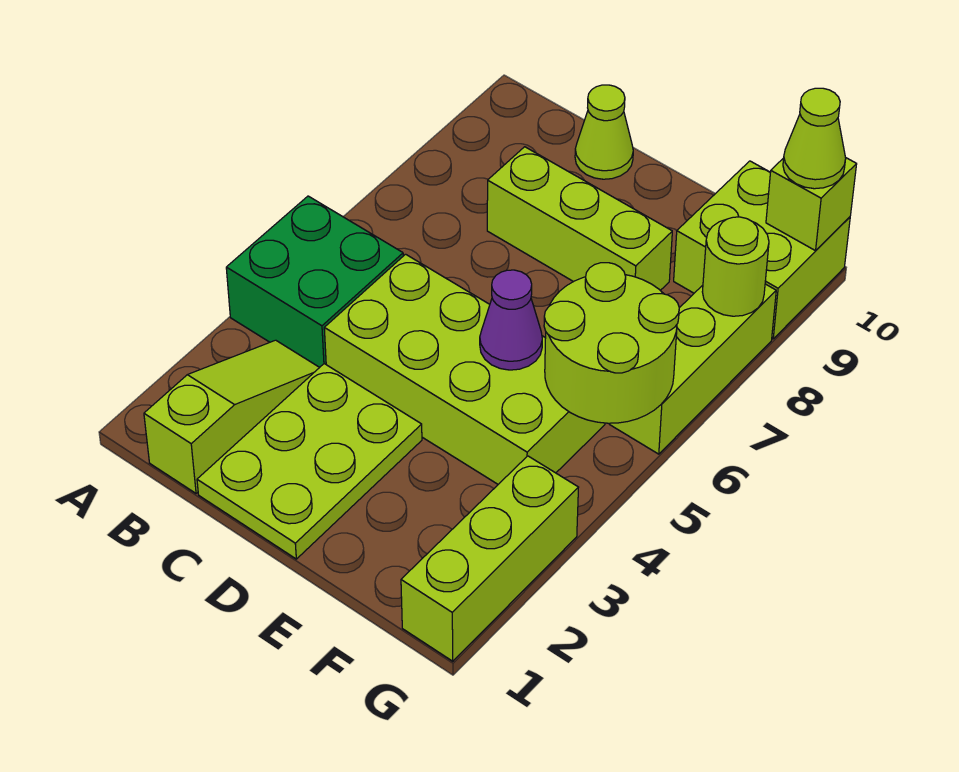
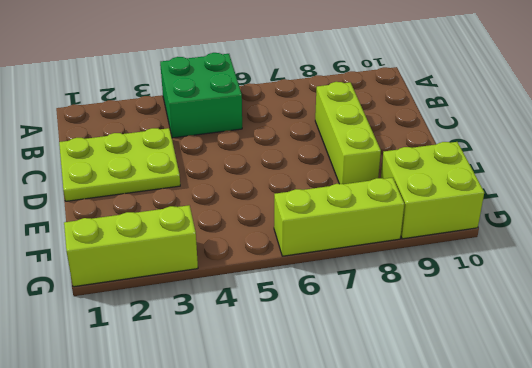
none -> lime slope B1:B3 level 1 top 1
none -> lime brick C4:F5 level 1
none -> lime cone C10 level 1

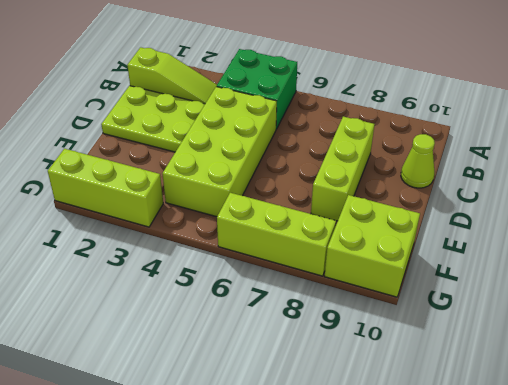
none -> purple cone E5 level 2
none -> lime round brick F5:G6 level 2
none -> lime round brick G8 level 2

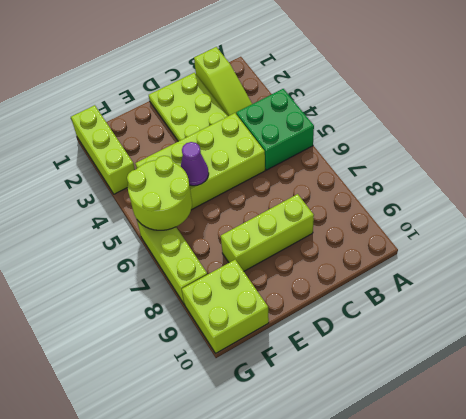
none -> lime cone C10 level 1
none -> lime round brick G8 level 2
none -> lime brick G10 level 2

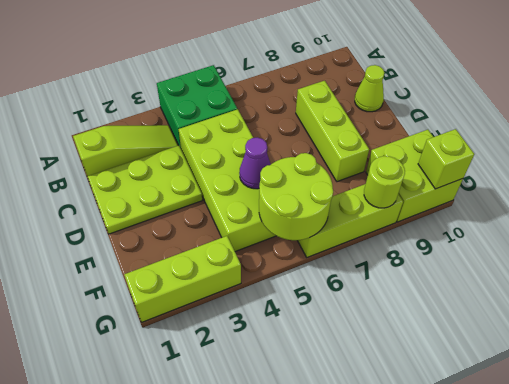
none -> lime cone G10 level 3

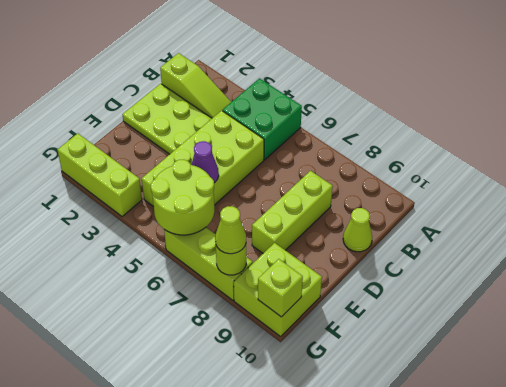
lime cone G8 level 3 -> lime cone G10 level 3

